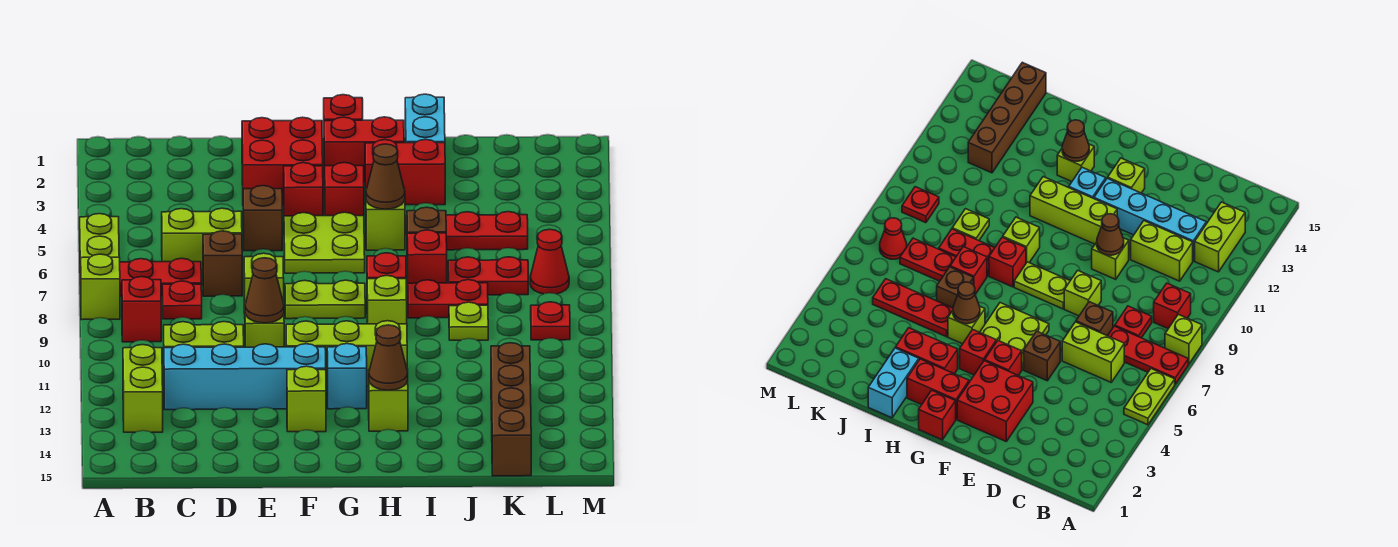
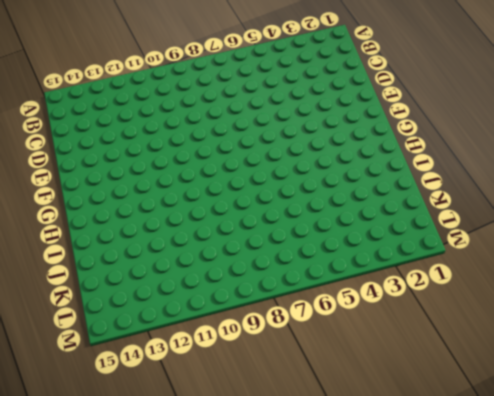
none -> lime plate A5:A6 level 1
none -> red plate A7:C7 level 1
none -> lime brick A8 level 1
none -> red brick B9 level 1

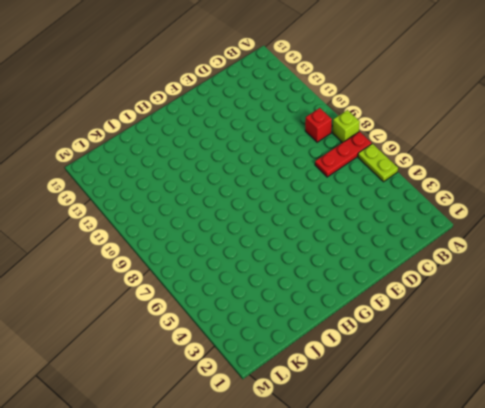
none -> lime brick B12:B13 level 1
none -> lime brick C6:D6 level 1
none -> red plate C8 level 1
none -> lime brick C11:D11 level 1

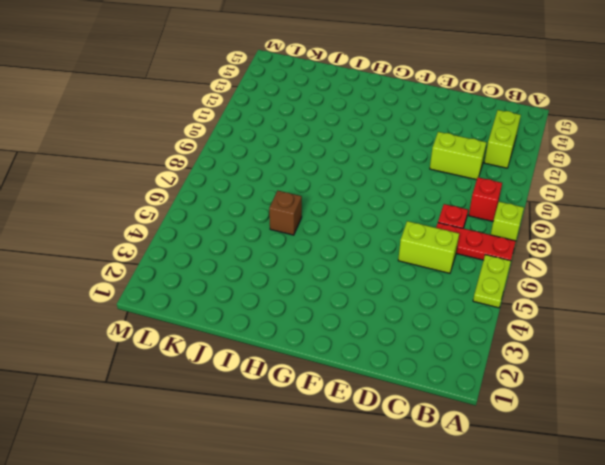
none -> cyan brick C12:F12 level 1
none -> brown brick D7 level 1
none -> red brick E2:F3 level 1
none -> brown brick E5 level 1

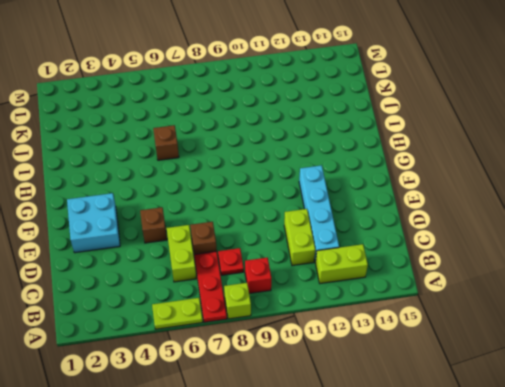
cyan brick E2:F3 level 1 -> red brick E2:F3 level 1
none -> lime brick E8 level 1
none -> lime brick E10 level 1
none -> red brick F4 level 1
none -> lime plate F5:G6 level 1

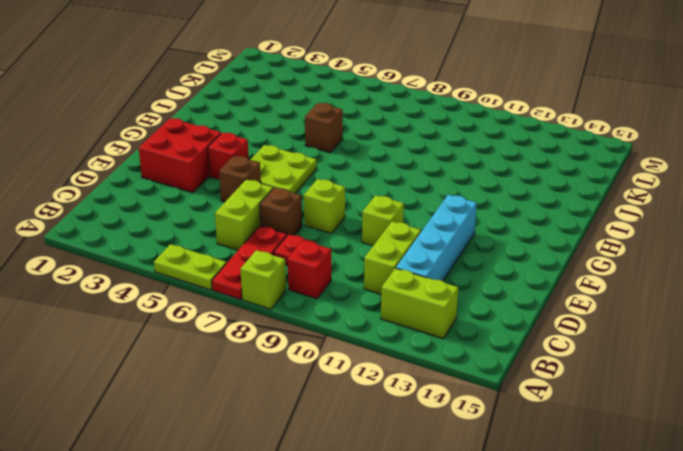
none -> lime plate F8:G8 level 1
none -> lime brick F11:H11 level 1
none -> lime brick F13 level 1
none -> red brick G1 level 1

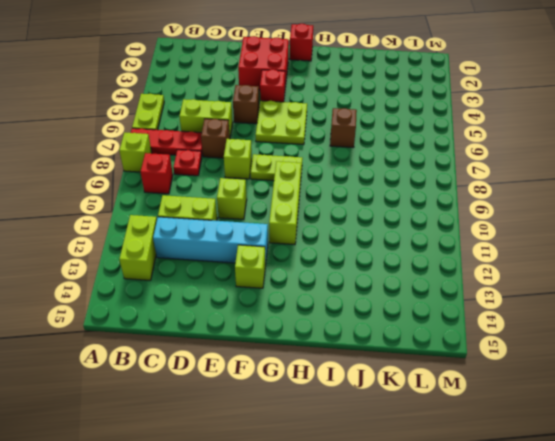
lime brick G9:G11 level 1 -> lime brick F11:H11 level 1
none -> red brick G2:H2 level 1
none -> red brick G4 level 1
none -> cyan brick G12 level 1
none -> red brick H3:I3 level 1

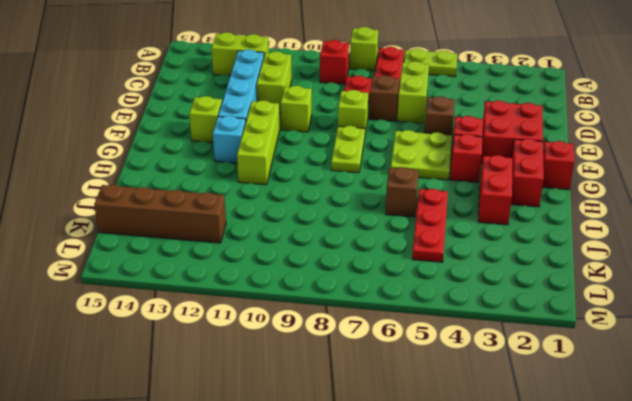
none -> lime brick H5 level 1
none -> red brick H8 level 1
none -> lime brick H9 level 1
none -> lime brick H13 level 1

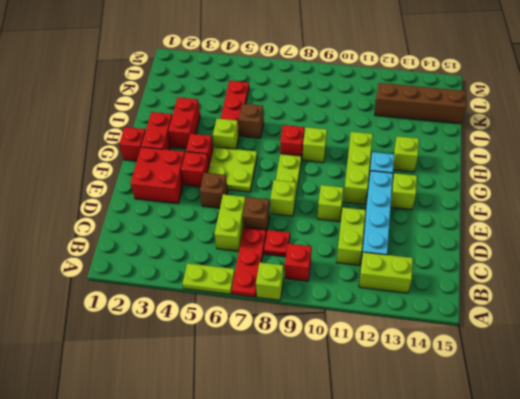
none -> cyan brick I1:I2 level 1
none -> red brick I7 level 1
none -> red plate I8:J8 level 1
none -> red plate J7:K7 level 1

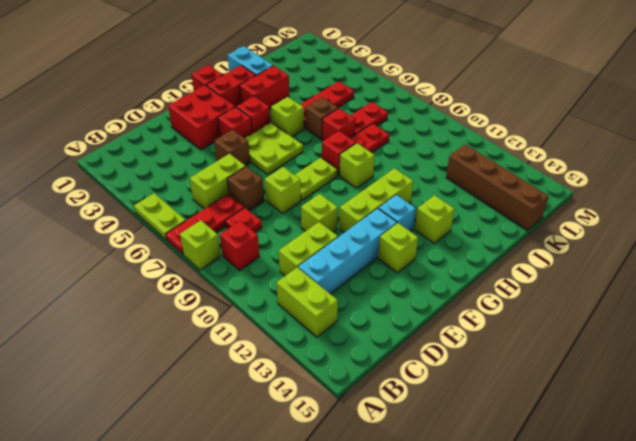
none -> lime plate J9 level 1
none -> red cone L7 level 1
none -> red plate L9 level 1
none -> brown cone E10 level 2

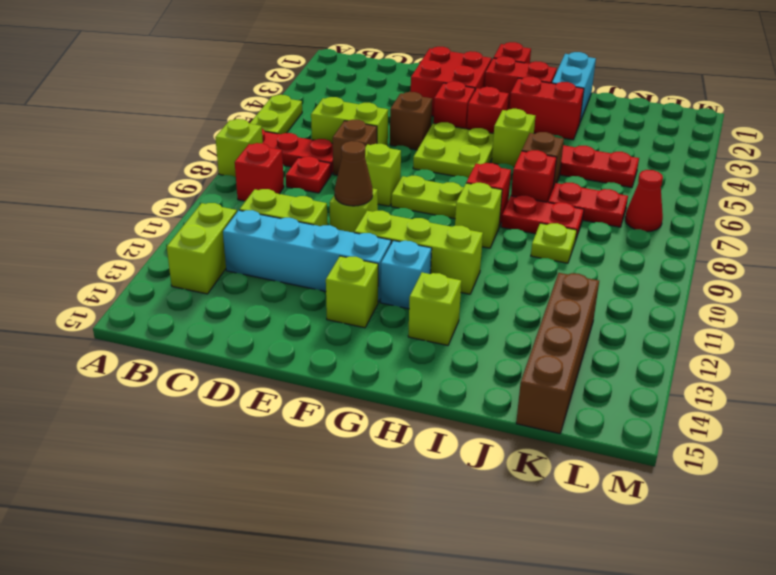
none -> red plate L9 level 1
none -> brown cone H5 level 2
none -> brown cone H13 level 2

